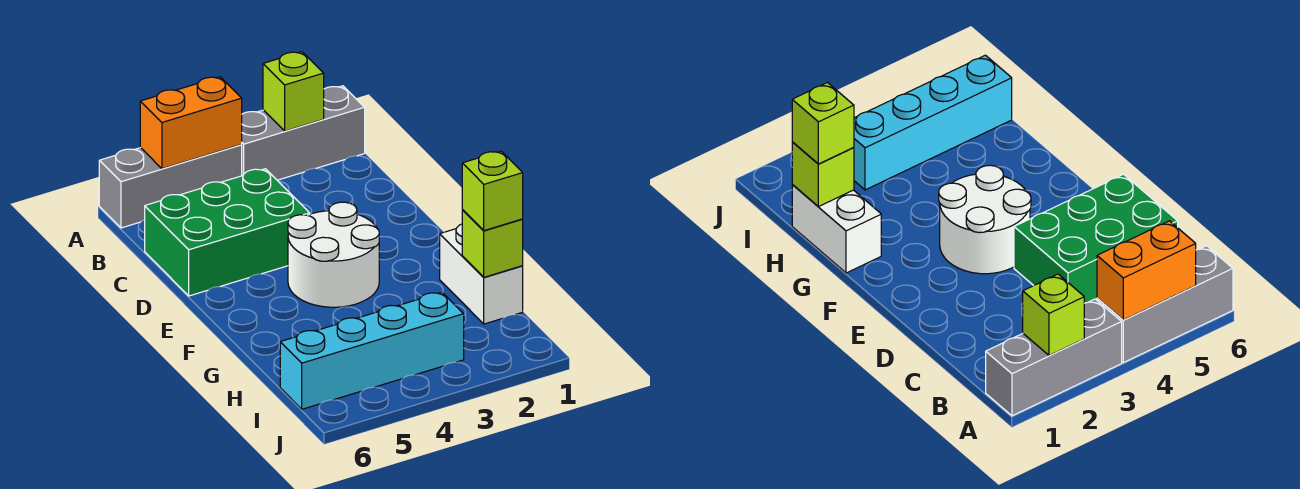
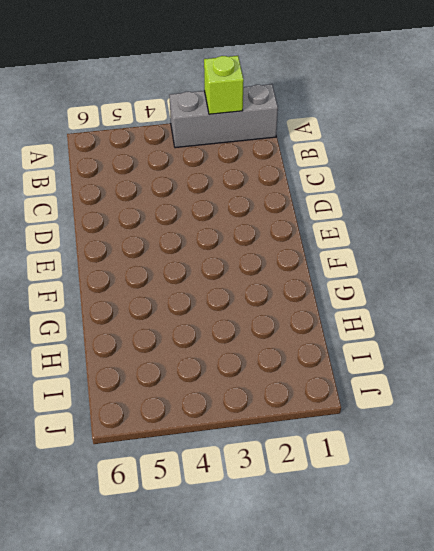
none -> grey brick A4:A6 level 1
none -> green brick C4:D6 level 1

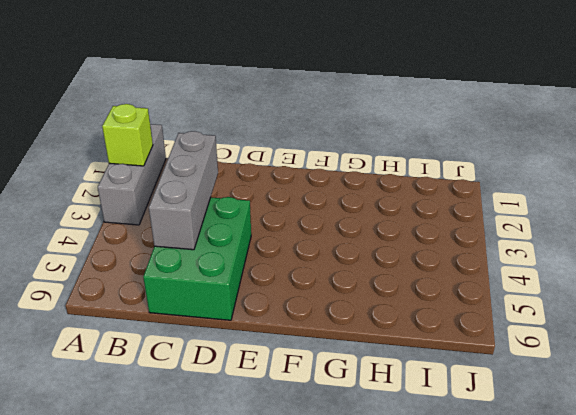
grey brick C3:C5 level 2 -> grey brick A4:A6 level 1
none -> white round brick E3:F4 level 1
none -> white brick G1:H1 level 1

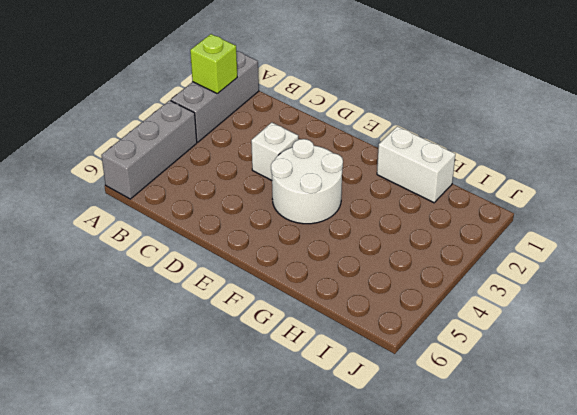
white brick D3 level 1 -> none
none -> green brick C4:D6 level 1
none -> cyan brick I3:I6 level 1

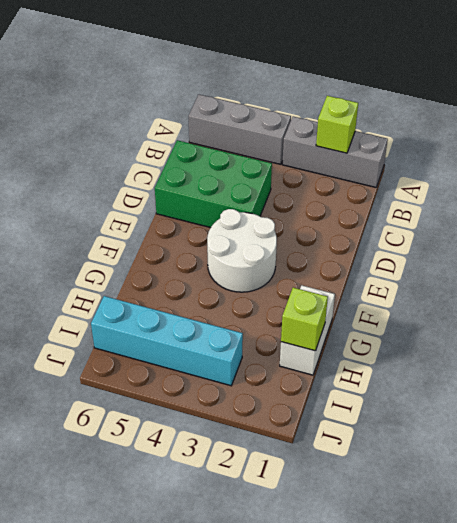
none -> orange brick A4:A5 level 2
none -> lime brick H1 level 3

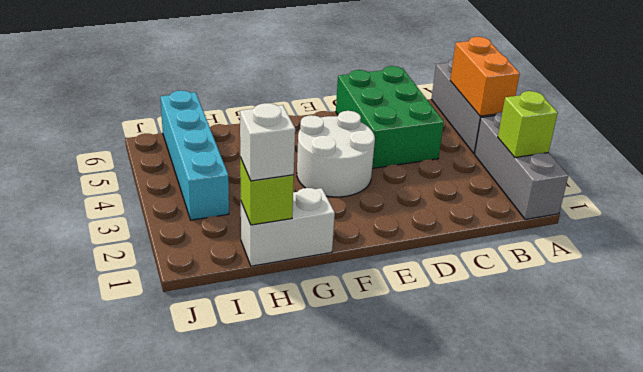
white brick H1 level 3 -> lime brick H1 level 3

